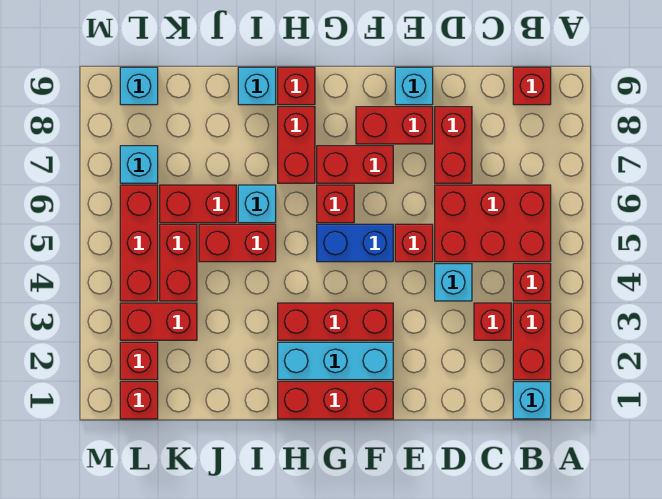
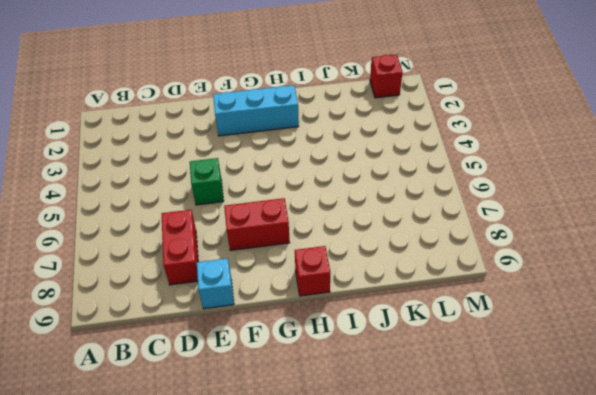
green brick E5 level 1 -> red brick E5 level 1
none -> cyan brick B1 level 1
none -> red brick B2:B3 level 1
none -> red brick B4 level 1
none -> red brick B5:D6 level 1

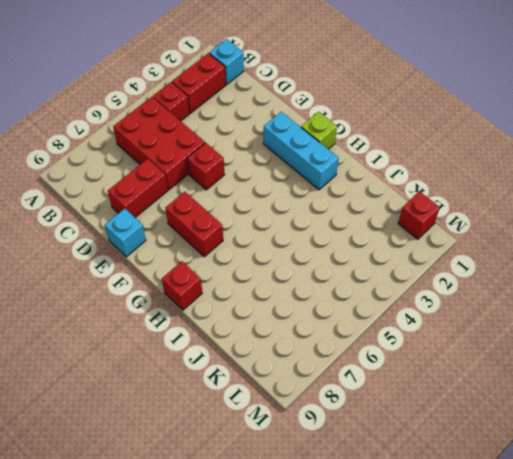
lime brick G1 level 1 -> red brick F1:H1 level 1
none -> red brick B9 level 1
none -> red brick C3 level 1
none -> cyan brick D4 level 1
none -> red brick E8:F8 level 1

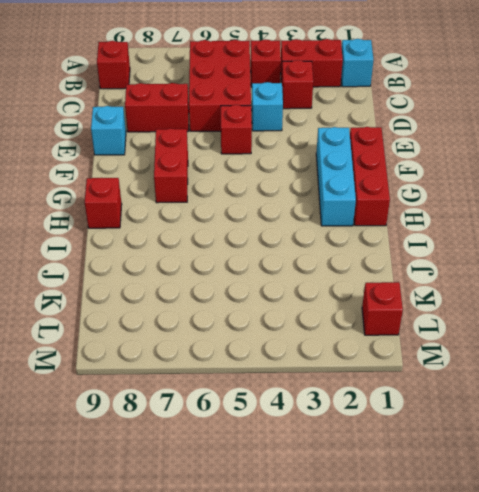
none -> red brick E8:F8 level 1
none -> red brick F3:H3 level 1
none -> blue brick F5:G5 level 1
none -> red brick G6 level 1

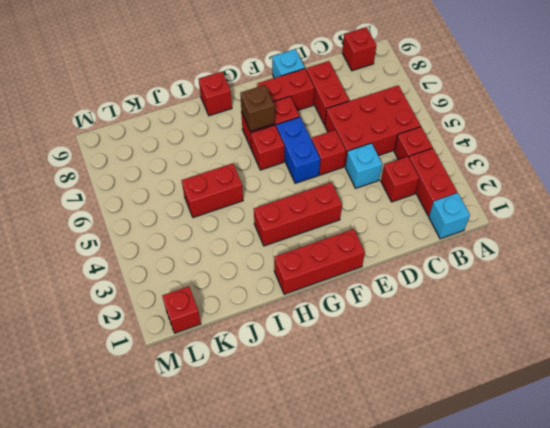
blue brick F5:F6 level 1 -> blue brick F5:G5 level 1
brown brick G7 level 2 -> none
none -> cyan brick F2:H2 level 1
none -> red brick H7:H8 level 1
none -> cyan brick I6 level 1
none -> cyan brick I9 level 1

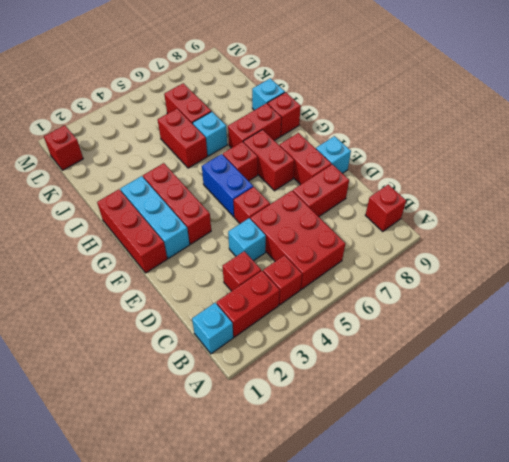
none -> red brick K3:L3 level 1
none -> red brick K4:K5 level 1
none -> red brick L2 level 1
none -> red brick L4:L6 level 1

